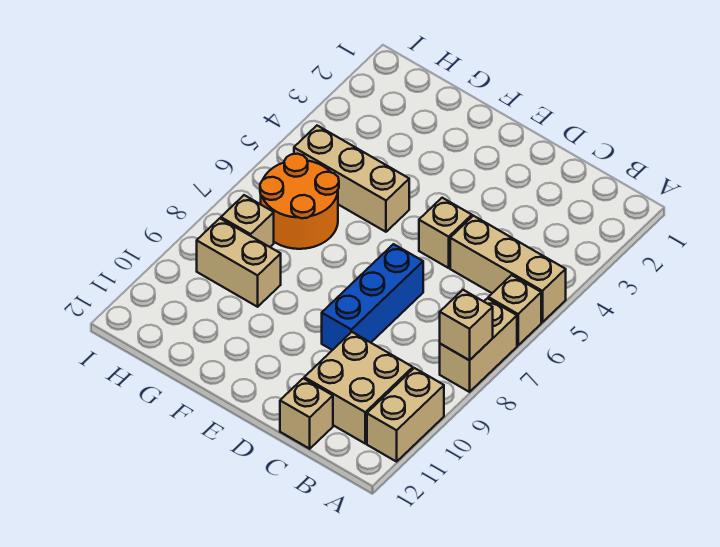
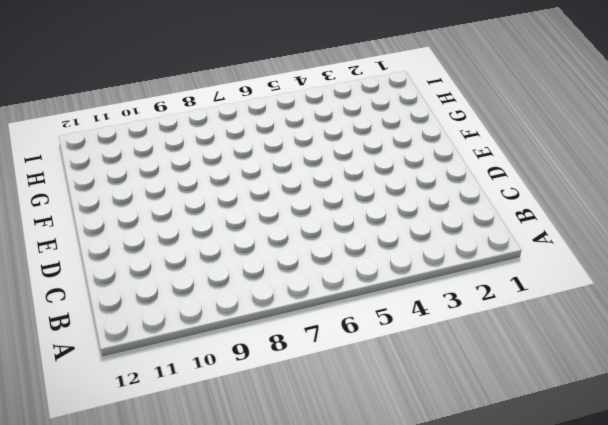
none -> tan brick A5:C5 level 1
none -> tan brick A6 level 1
none -> tan brick A7:A8 level 1

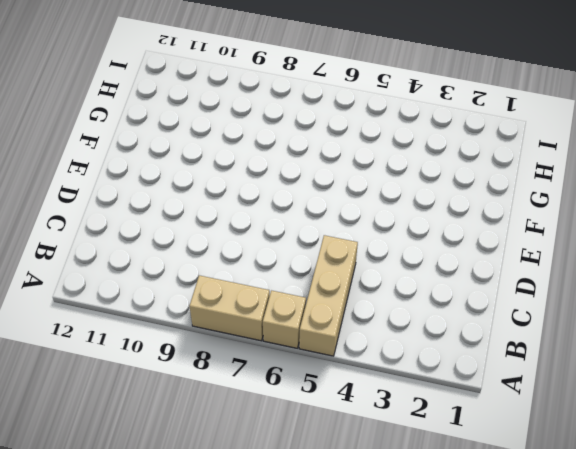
none -> tan brick A10:A11 level 1
none -> tan brick B10:C11 level 1
none -> tan brick C12 level 1

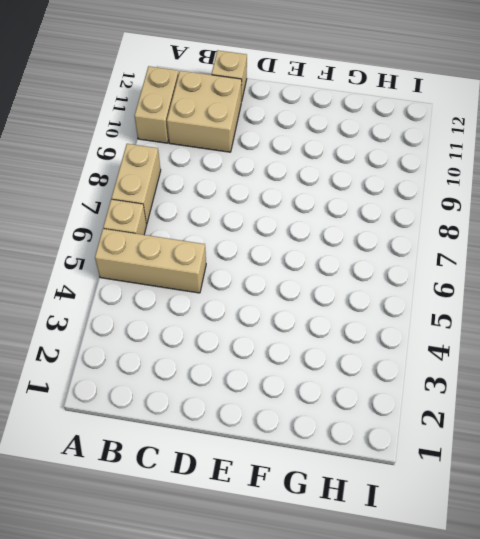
none -> tan brick D5 level 1
none -> blue brick D7:D9 level 1
none -> tan brick F5:H5 level 1

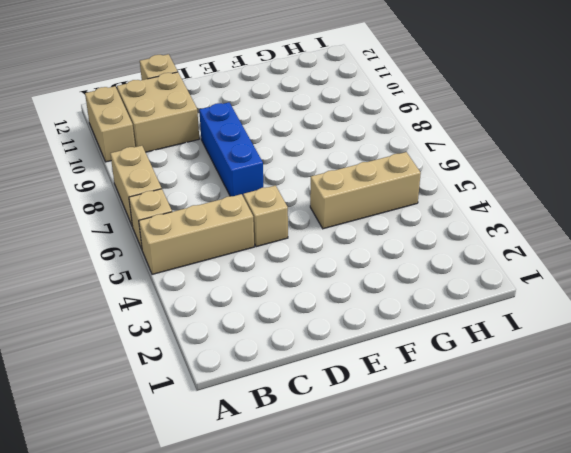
none -> orange round brick G6:H7 level 1
none -> tan brick G9:H9 level 1
none -> tan brick H8 level 1

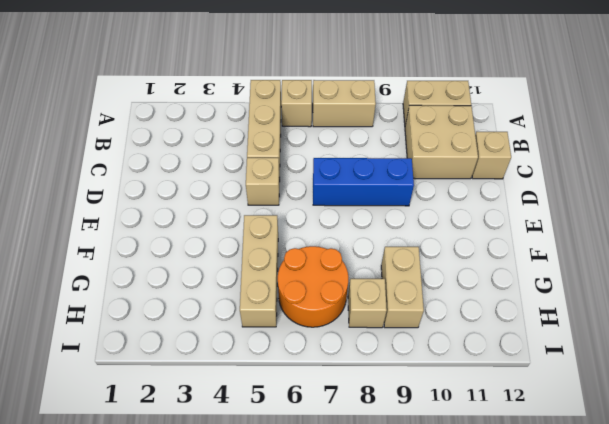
none -> tan brick A8 level 2

